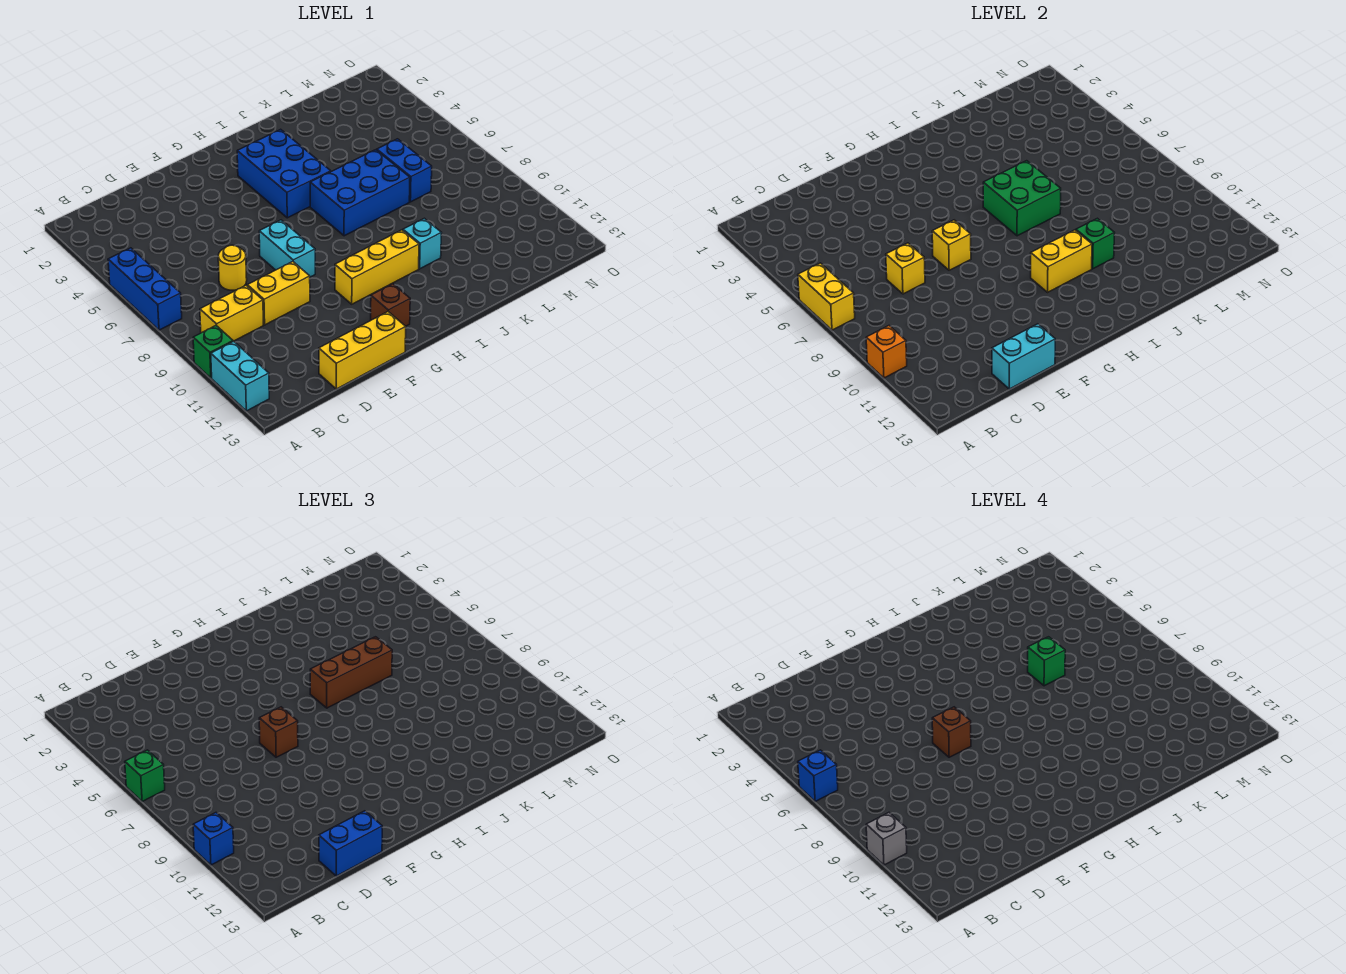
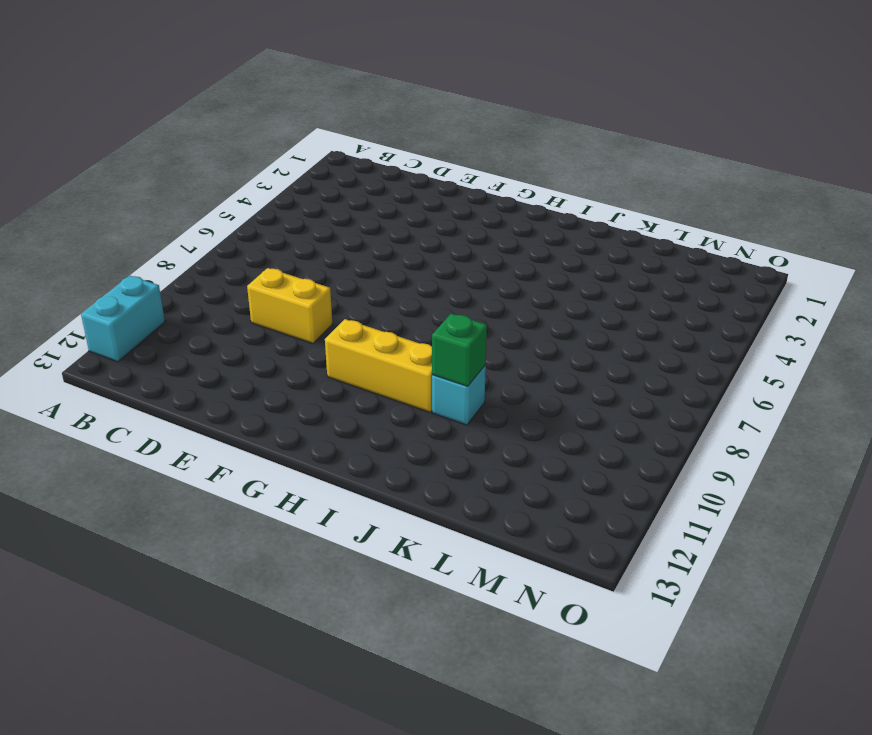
none -> blue brick A5:A7 level 1
none -> green brick A10 level 1
none -> yellow brick B9:C9 level 1
none -> yellow round brick D7 level 1

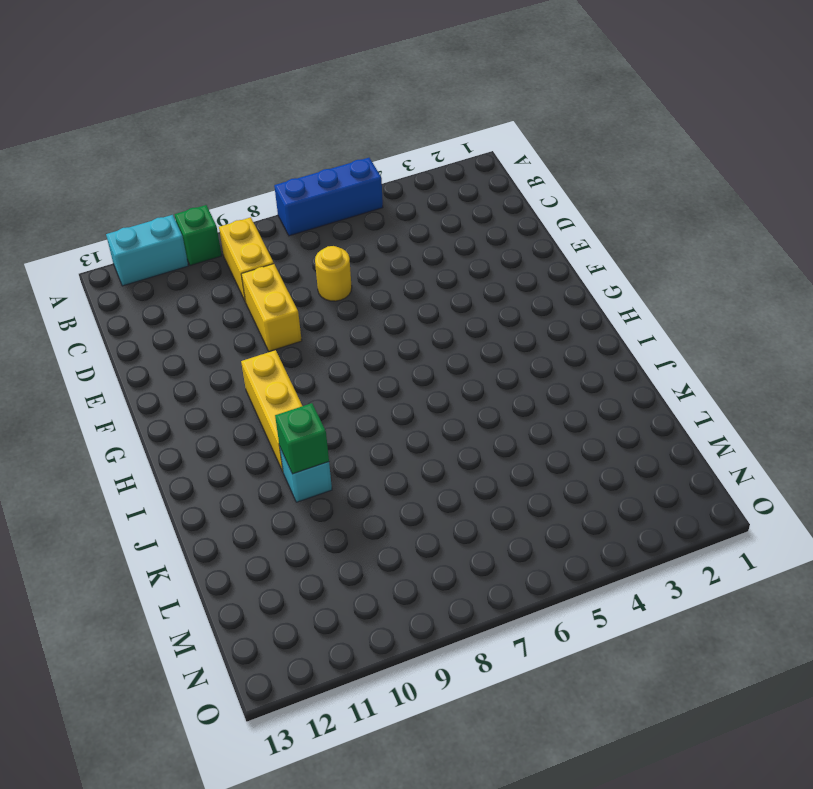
none -> yellow brick D13:F13 level 1
none -> cyan brick F7:F8 level 1
none -> brown brick G12 level 1
none -> blue brick H3:I5 level 1

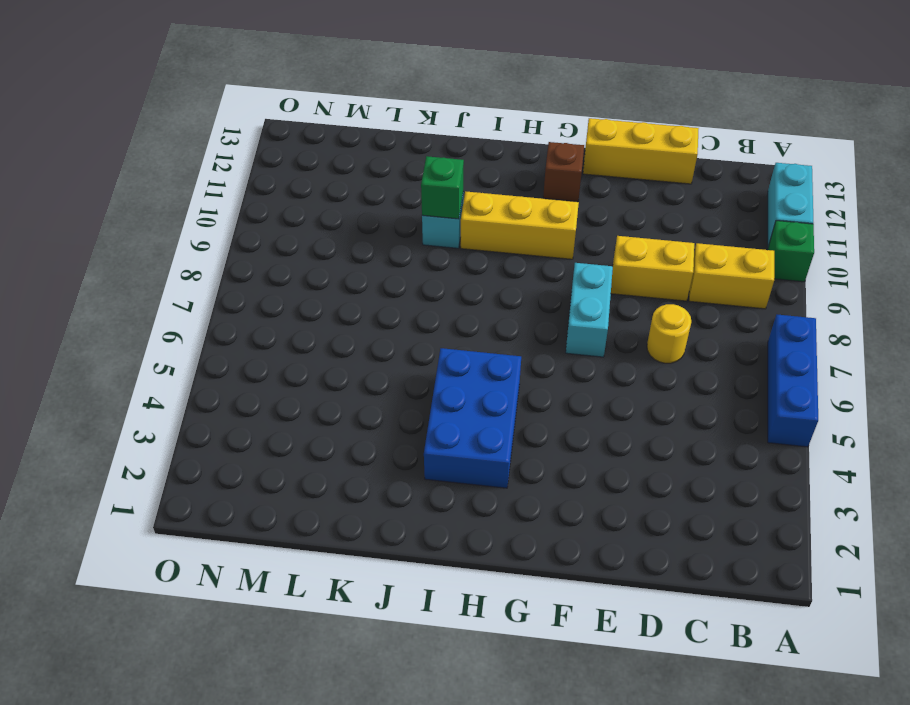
none -> blue brick I6:K7 level 1
none -> blue brick L6:L7 level 1
none -> yellow brick A6:A7 level 2
none -> orange brick A10 level 2

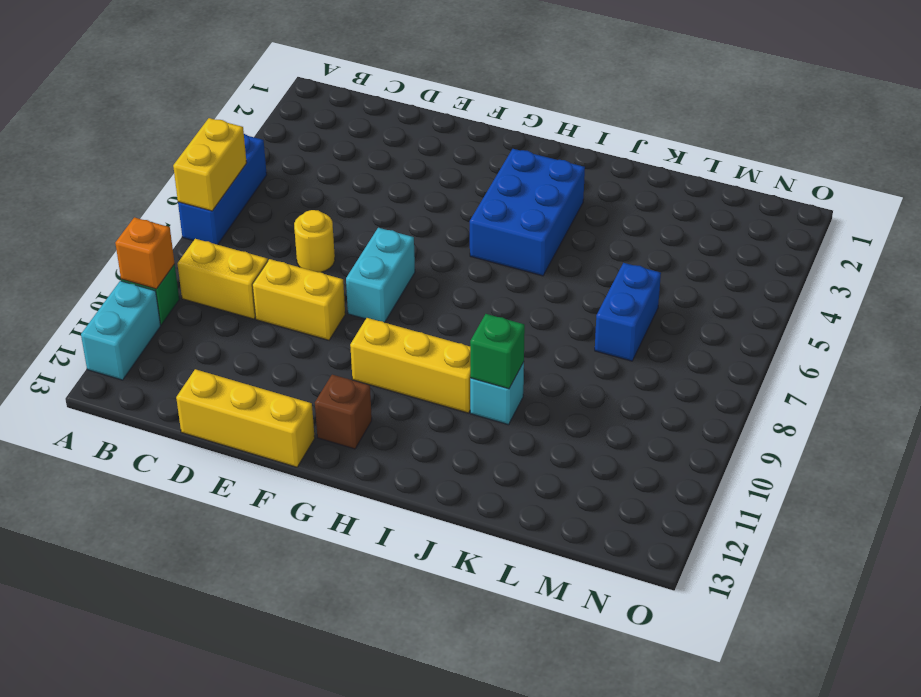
none -> blue brick I6:K7 level 1
none -> yellow brick D7 level 2
none -> cyan brick D13:E13 level 2
none -> yellow brick F7 level 2

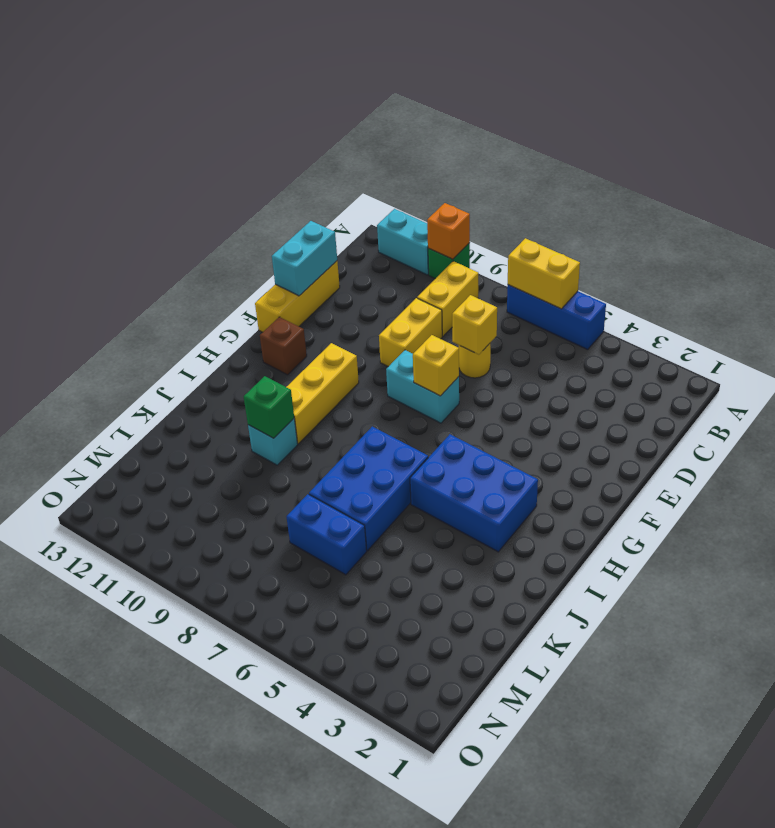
none -> yellow brick H10:I10 level 2
none -> green brick I6:J7 level 2
none -> green brick A6 level 3
none -> blue brick A10 level 3

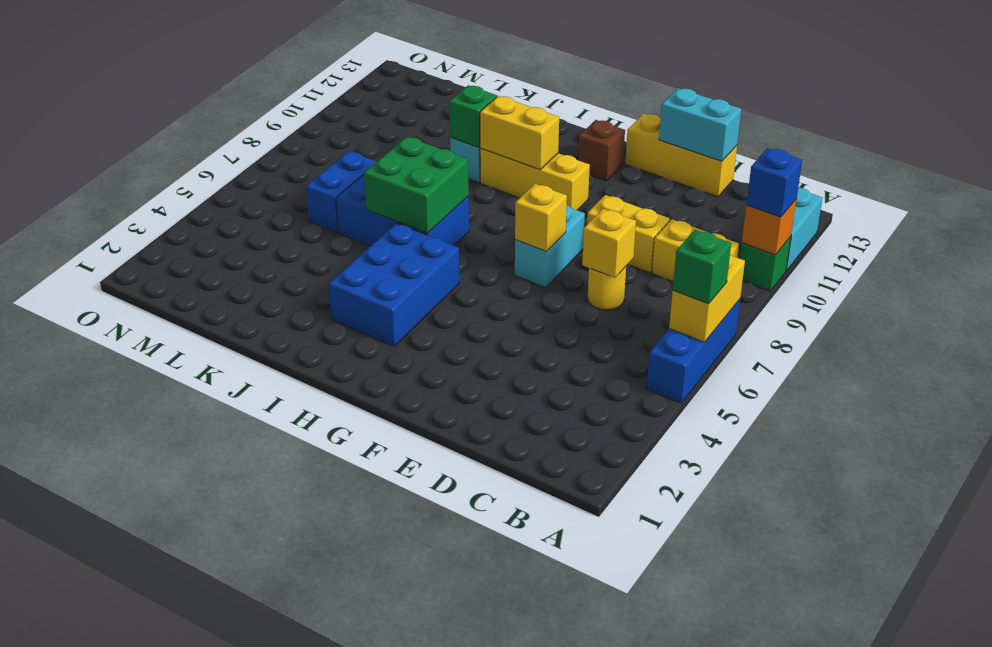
none -> blue brick D13:E13 level 3
none -> brown brick F7 level 3
none -> brown brick I6:K6 level 3
none -> blue brick A6 level 4

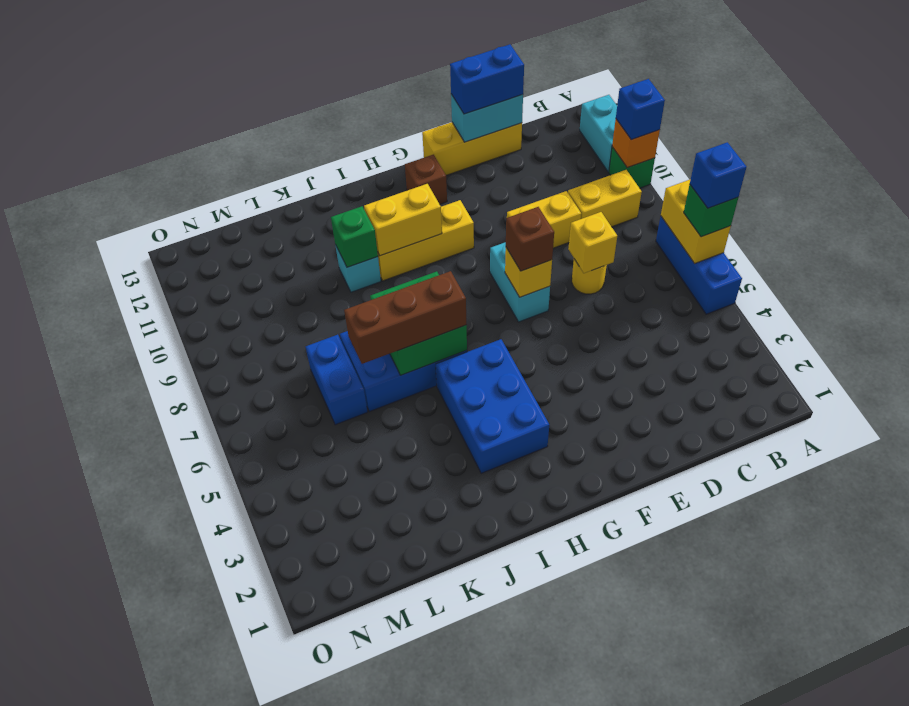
none -> grey brick A10 level 4
none -> brown brick F7 level 4
none -> green brick K6 level 4

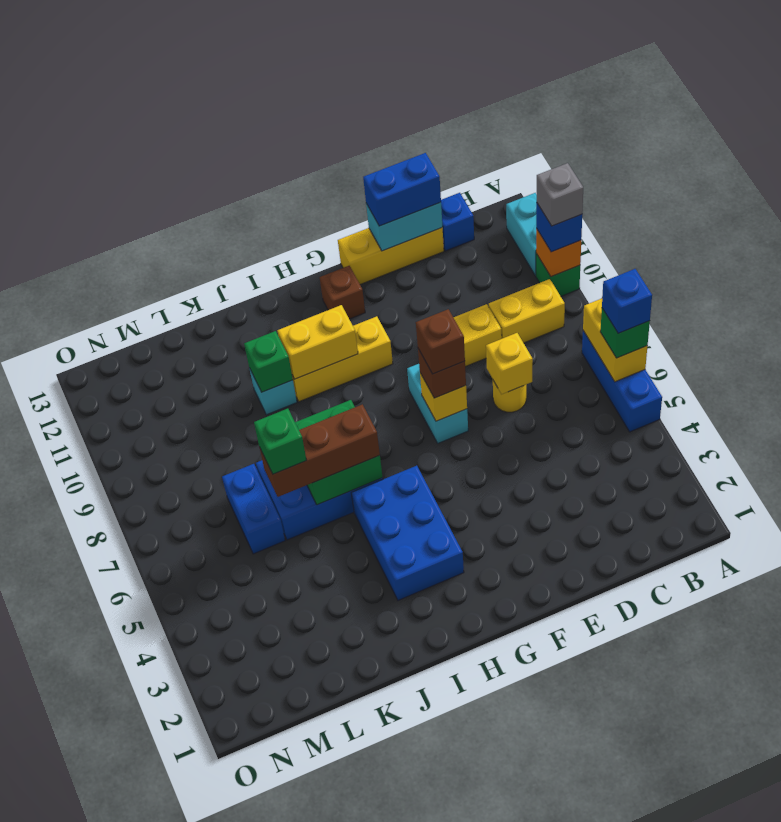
blue brick C13 level 1 -> none

